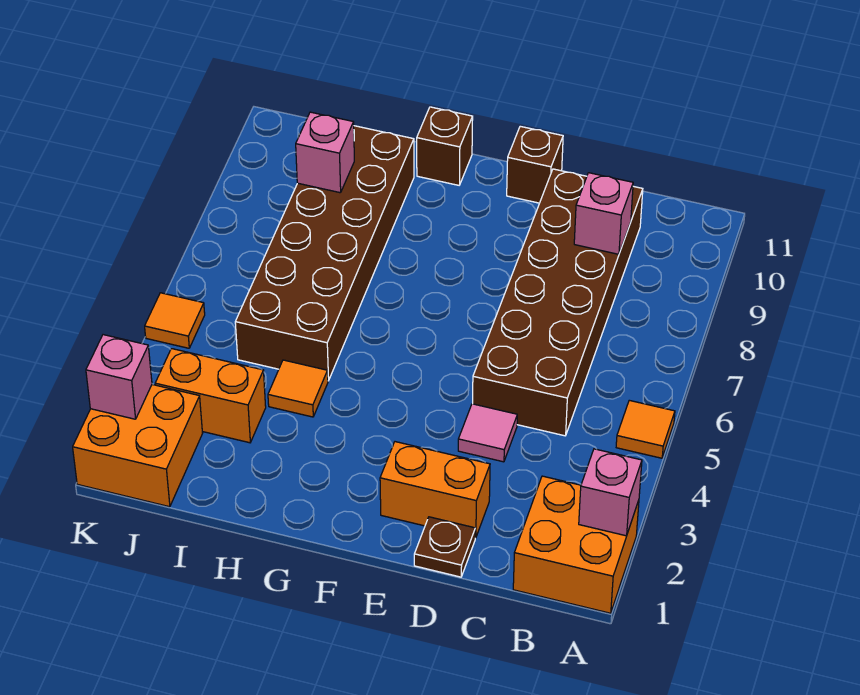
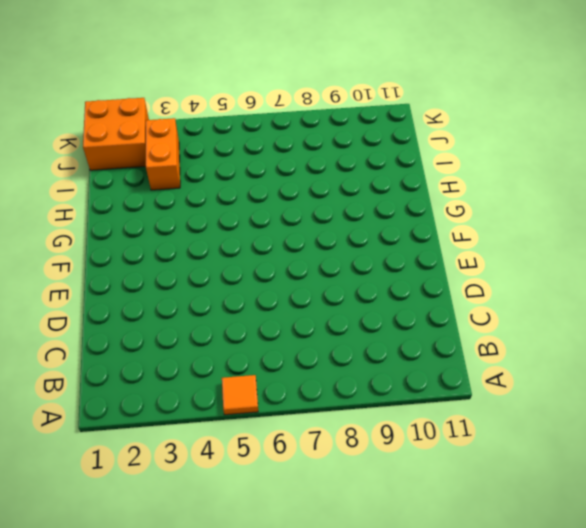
none -> orange brick A1:B2 level 1
none -> brown brick C5:D10 level 1
none -> brown plate D1 level 1

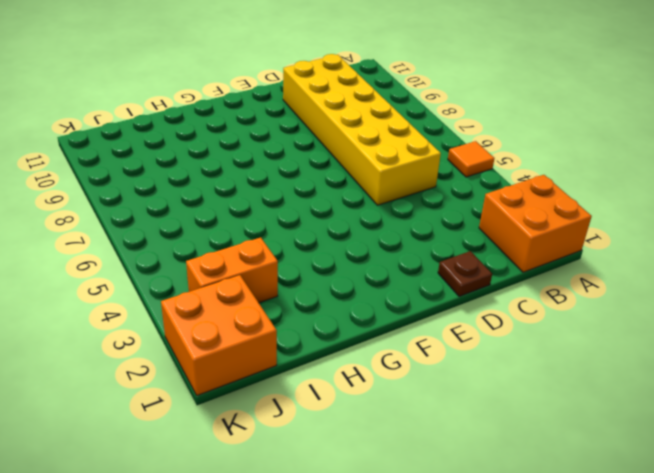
yellow brick C5:D10 level 1 -> brown brick C5:D10 level 1
none -> orange brick D2:E2 level 1
none -> pink tile D4 level 1
none -> brown brick E11 level 1

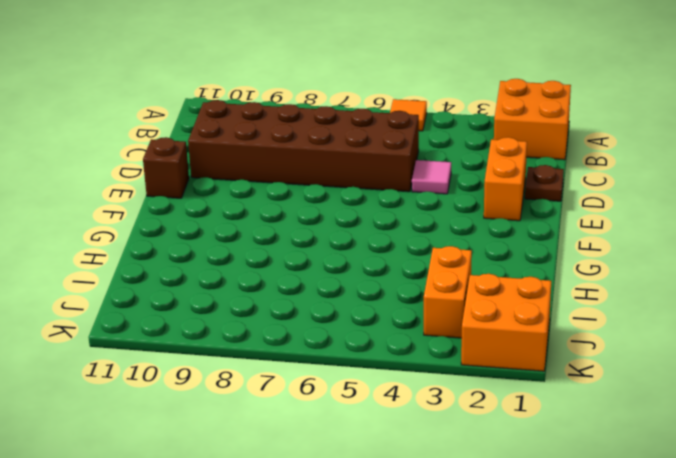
none -> brown brick G11 level 1
none -> orange tile H4 level 1
none -> brown brick H5:I10 level 1

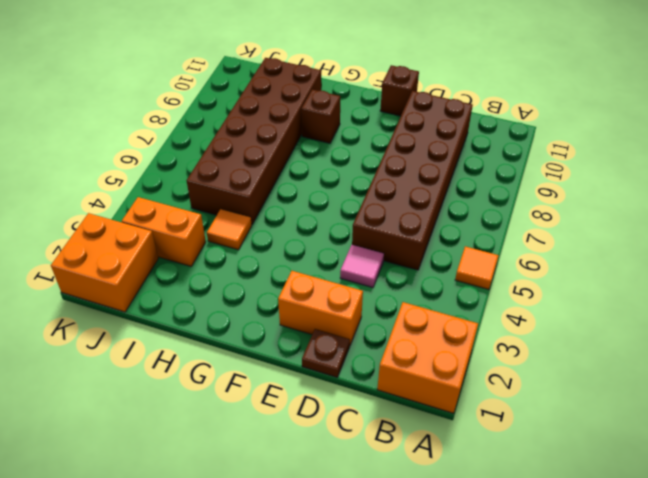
brown brick G9 level 1 -> brown brick G11 level 1
none -> orange tile K5 level 1
none -> pink brick A2 level 2
none -> pink brick C9 level 2

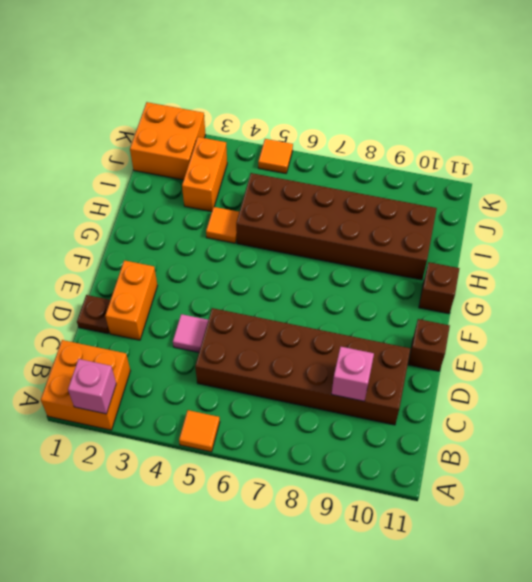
none -> pink brick I9 level 2
none -> pink brick K2 level 2

